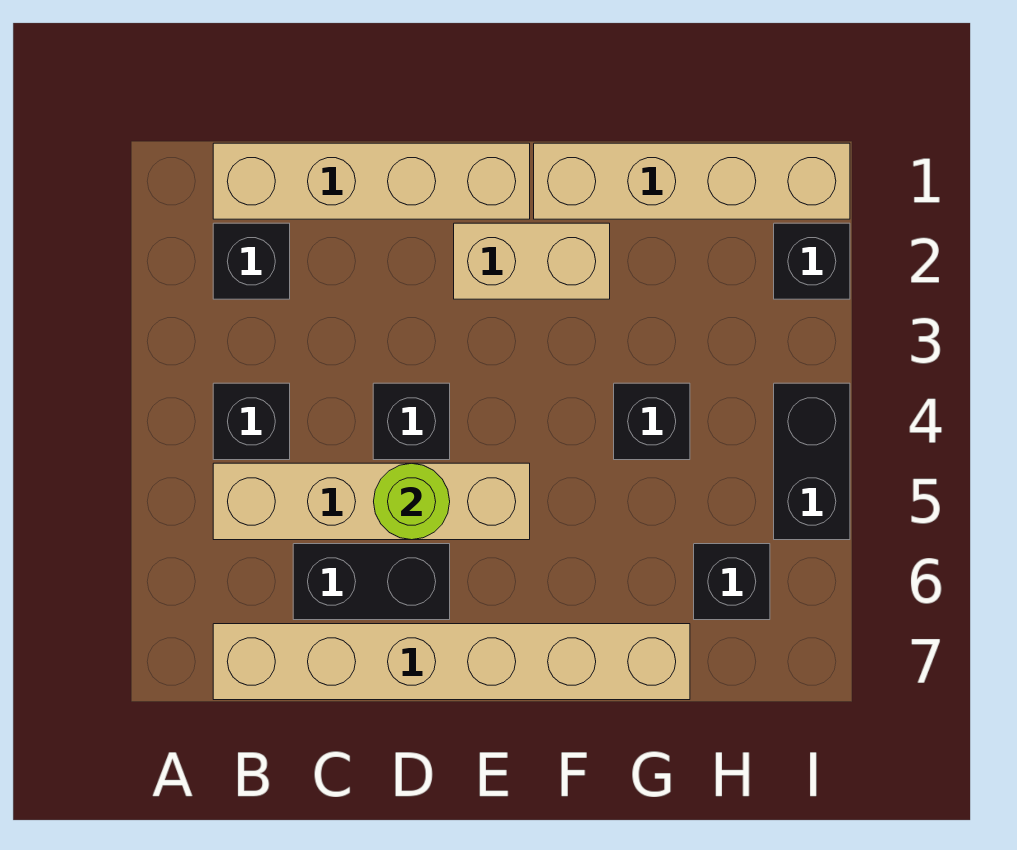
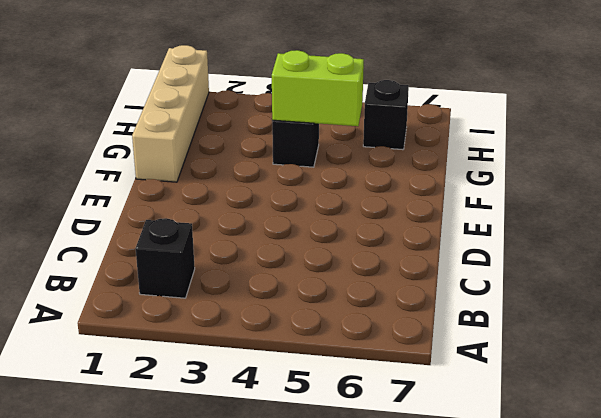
lime brick G4:G5 level 2 -> none
none -> tan brick B1:E1 level 1
none -> black brick B4 level 1
none -> tan brick B5:E5 level 1

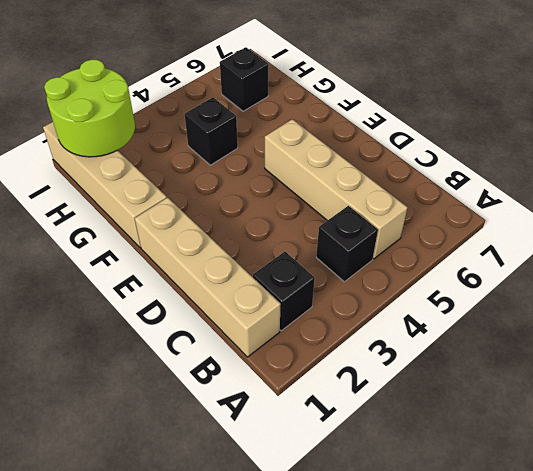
lime round brick H1:I2 level 2 -> none
none -> tan brick B7:G7 level 1
none -> black brick C6:D6 level 1
none -> black brick D4 level 1

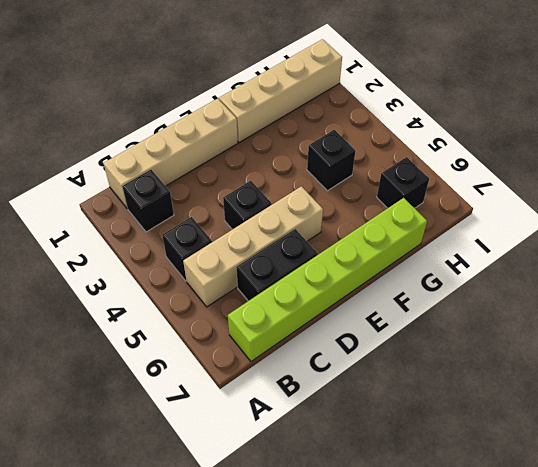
lime brick B7:G7 level 1 -> tan brick B7:G7 level 1
none -> tan brick E2:F2 level 1
none -> black brick I2 level 1
none -> black brick I4:I5 level 1

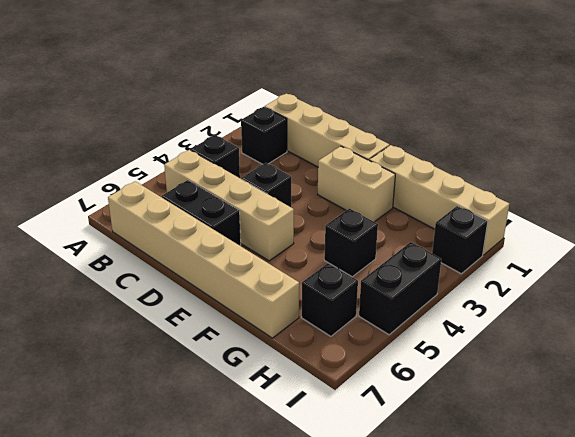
none -> lime round brick D5 level 2

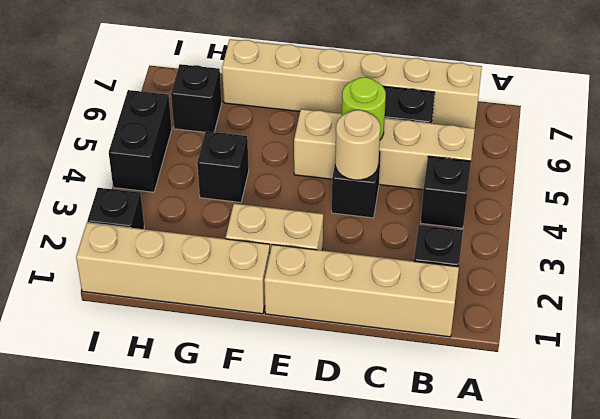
tan round brick D4 level 2 -> none

